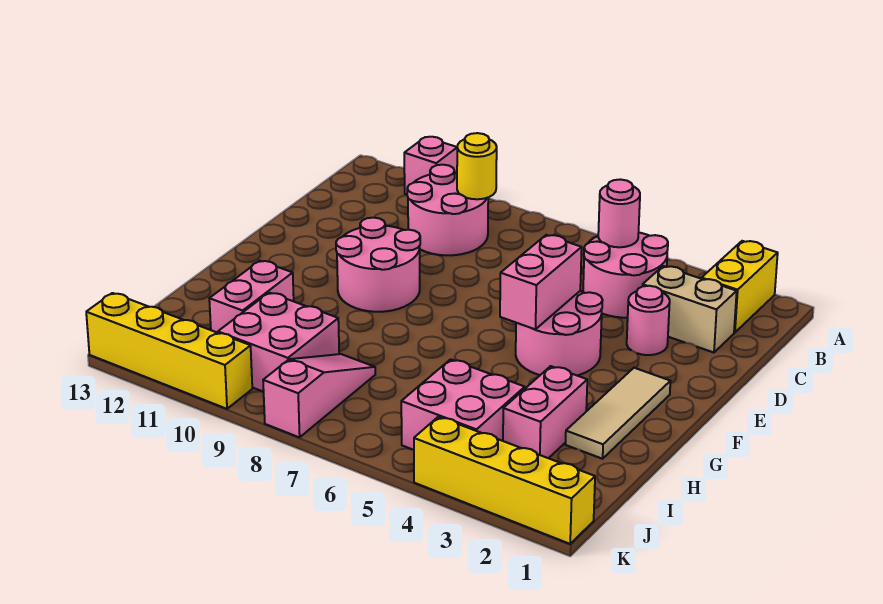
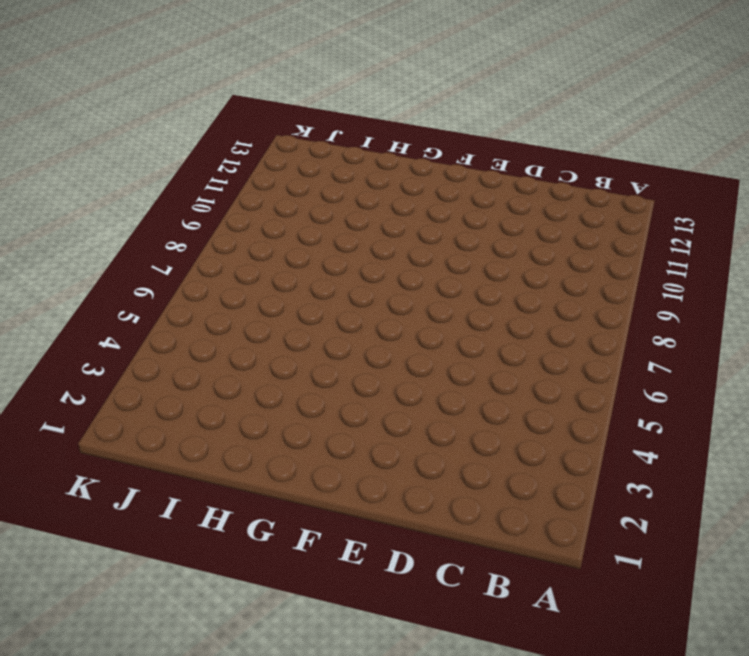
none -> yellow brick A2:B2 level 1
none -> pink brick A11 level 1
none -> pink round brick B4:C5 level 1

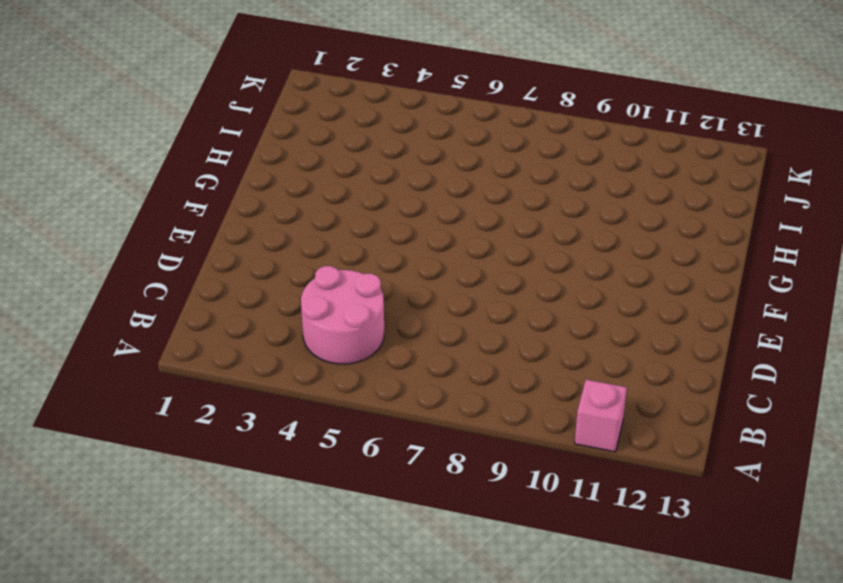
none -> yellow brick A2:B2 level 1
none -> pink round brick B9:C10 level 1
none -> tan brick C2:C3 level 1

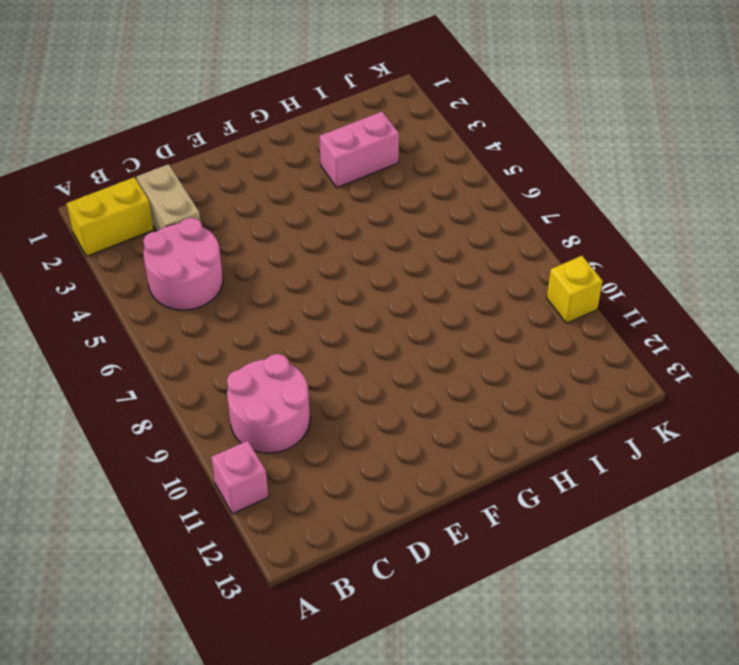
yellow brick K10 level 1 -> yellow brick K10:K13 level 1
none -> pink round brick D3 level 1
none -> pink round brick E4:F5 level 1
none -> pink round brick E9:F10 level 1

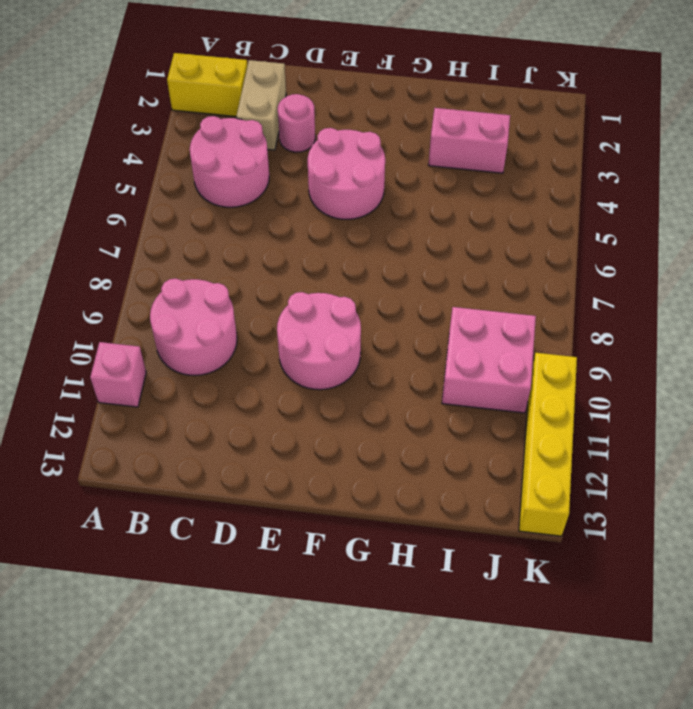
none -> tan tile F2:H2 level 1
none -> pink brick H11:I11 level 1
none -> pink brick I4:J5 level 1

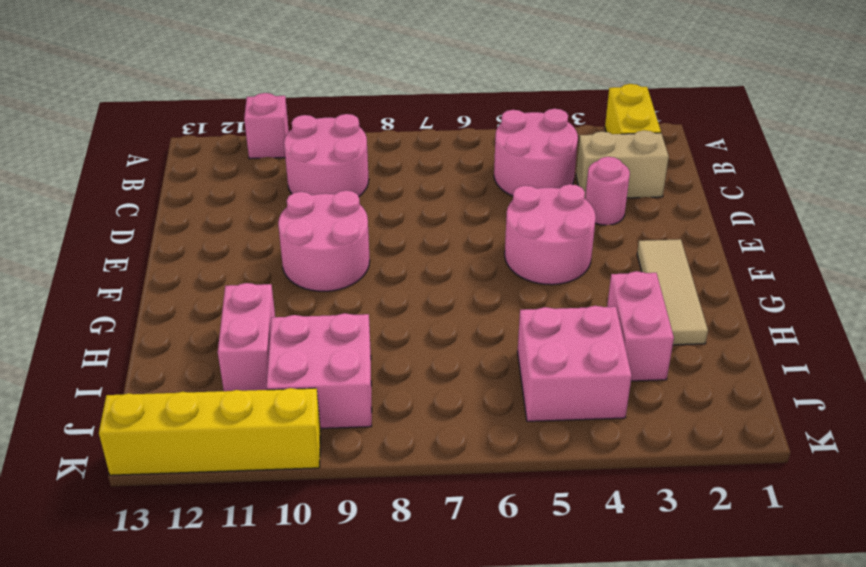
none -> pink slope I8:K8 level 1 top K
none -> yellow brick K1:K4 level 1
none -> pink round brick B5 level 2

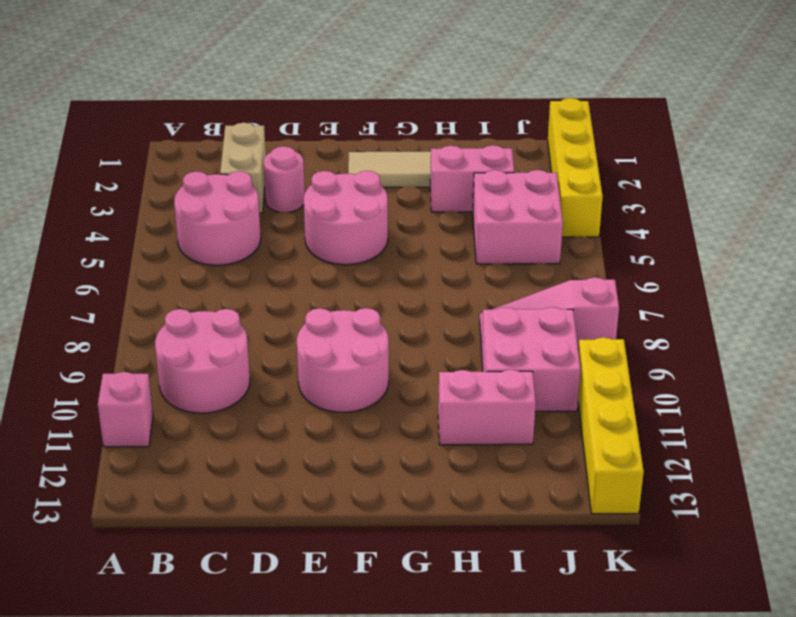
none -> yellow brick A2:B2 level 1
none -> pink round brick B5 level 2
none -> yellow round brick B9 level 2

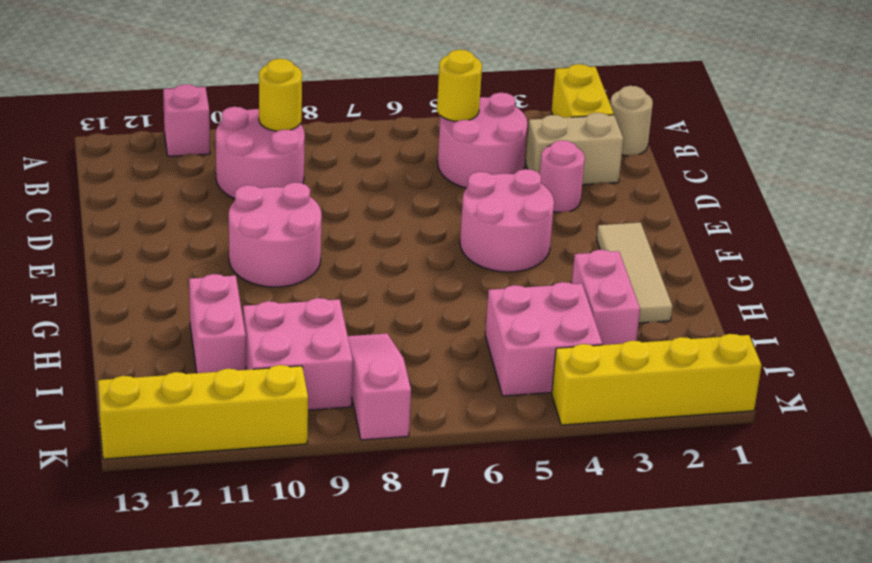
tan round brick B1 level 1 -> none
yellow round brick B5 level 2 -> pink round brick B5 level 2
none -> pink brick E5:F5 level 2

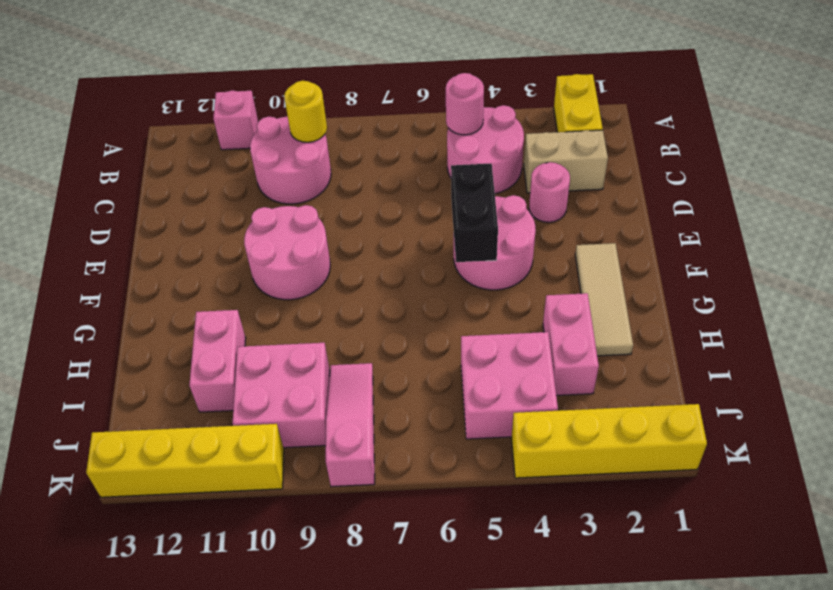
black brick E5:F5 level 2 -> pink brick E5:F5 level 2

